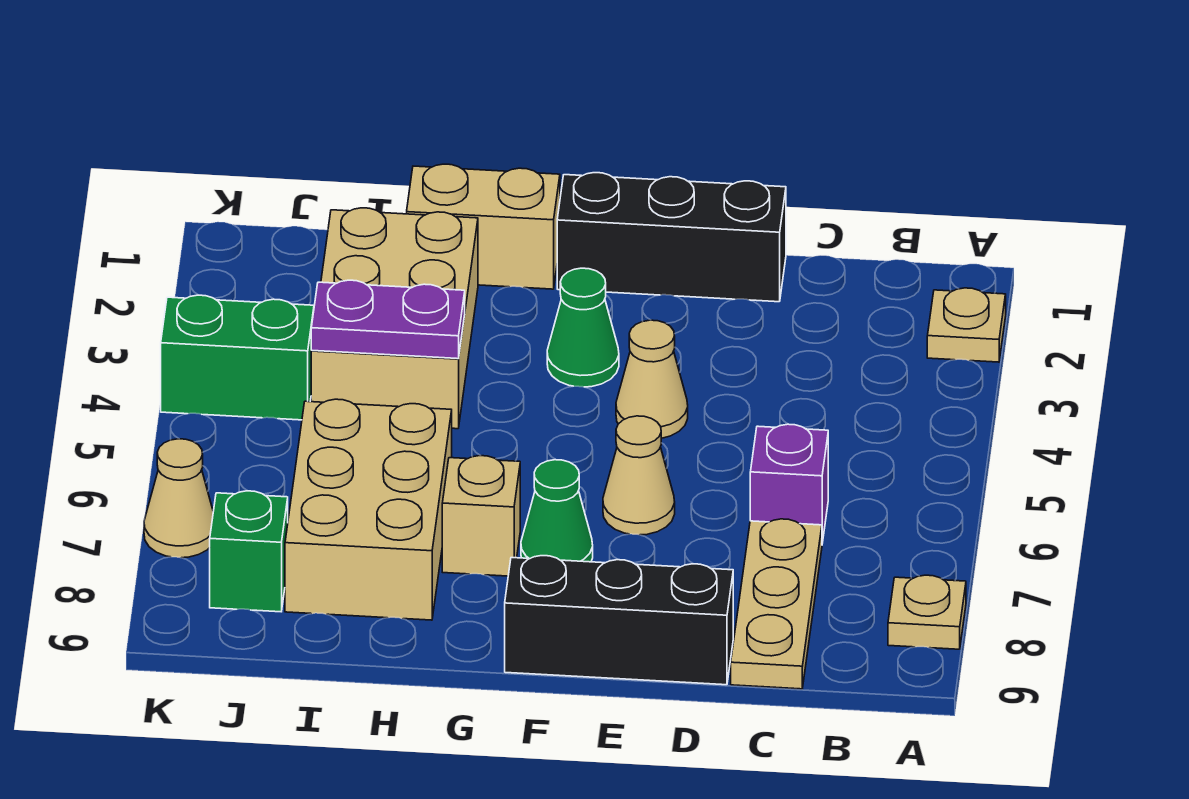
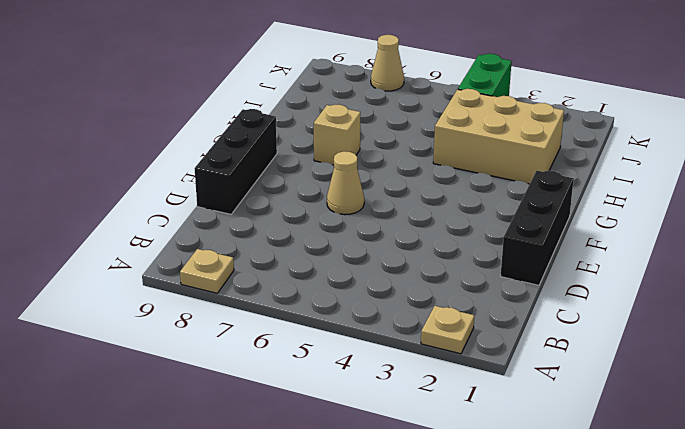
none -> purple brick C6 level 1
none -> tan plate C7:C9 level 1
none -> tan cone E4 level 1

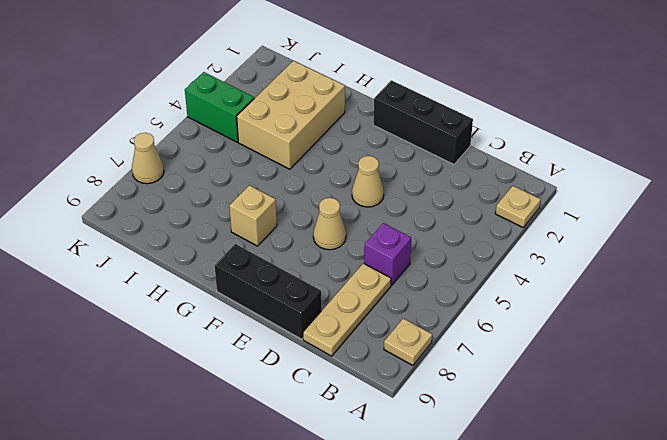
none -> green cone F3 level 1
none -> green cone F7 level 1
none -> tan brick G1:H1 level 1

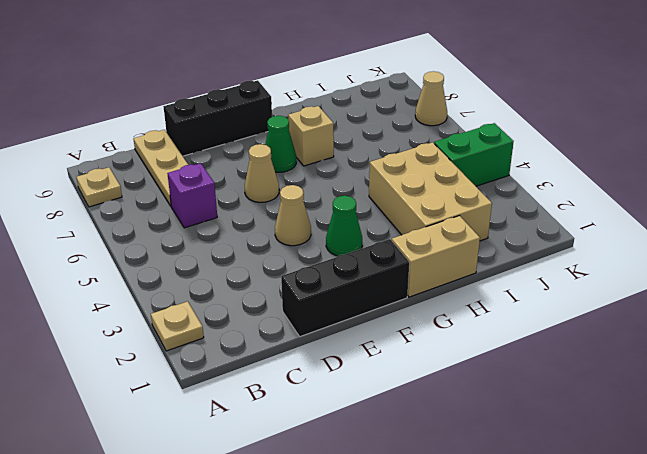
none -> tan brick H6:I8 level 1
none -> green brick J8 level 1
none -> purple plate H4:I4 level 2

